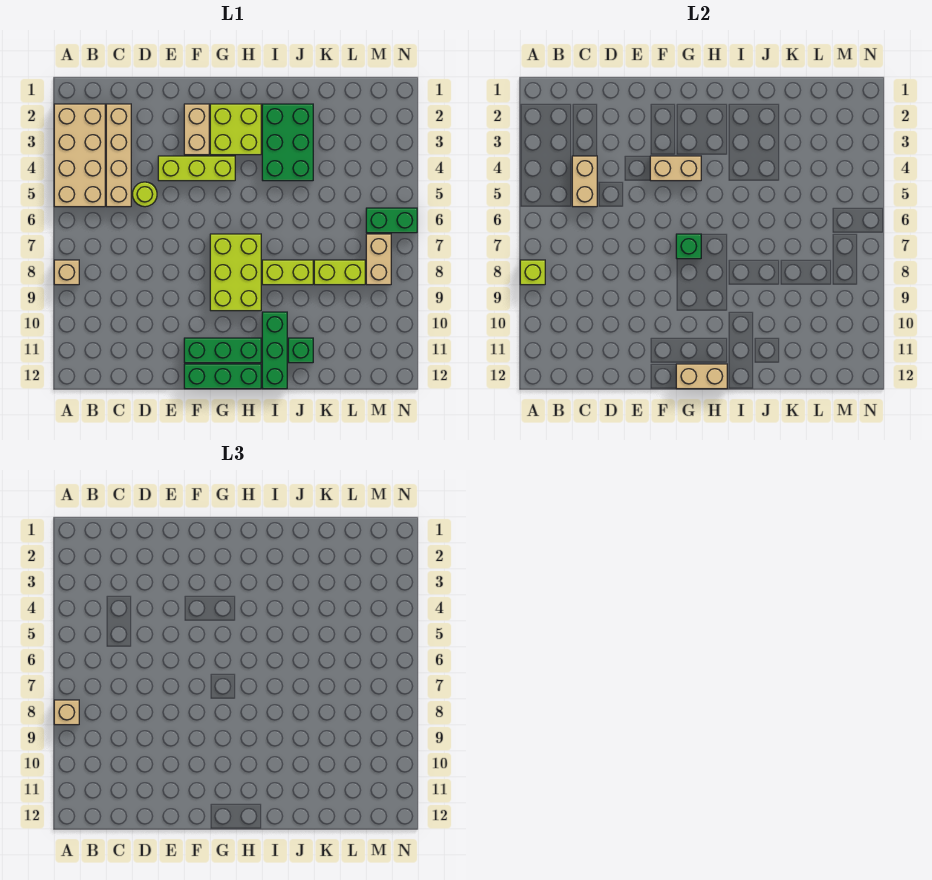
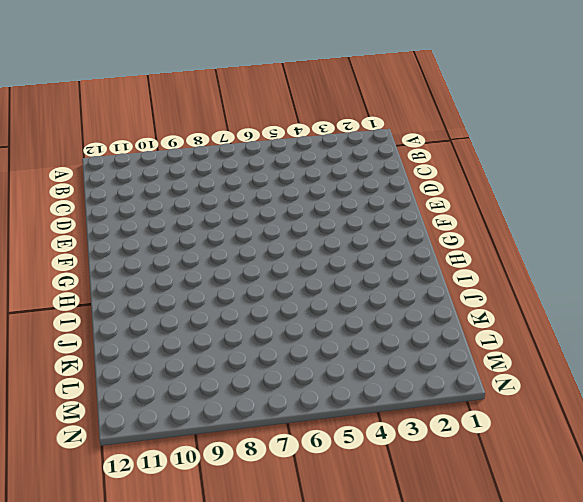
none -> tan brick A2:B5 level 1
none -> tan brick A8 level 1
none -> tan brick C2:C5 level 1

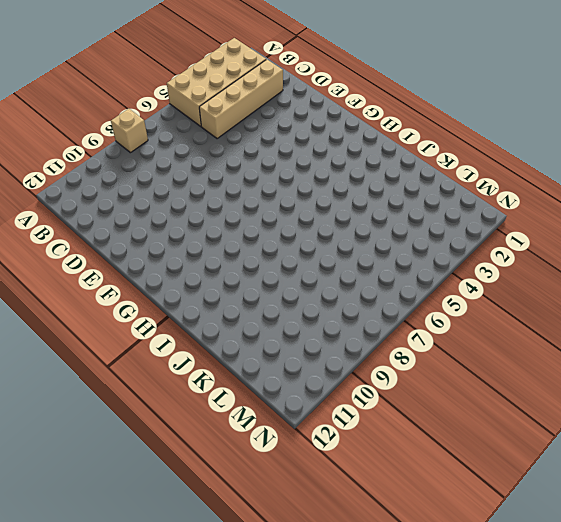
none -> lime round brick D5 level 1
none -> lime brick E4:G4 level 1
none -> tan brick F2:F3 level 1

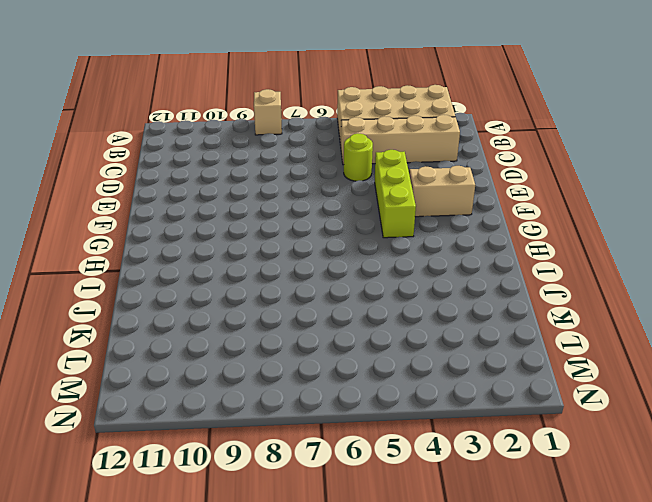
none -> green brick F11:H11 level 1
none -> green brick F12:H12 level 1
none -> lime brick G2:H3 level 1

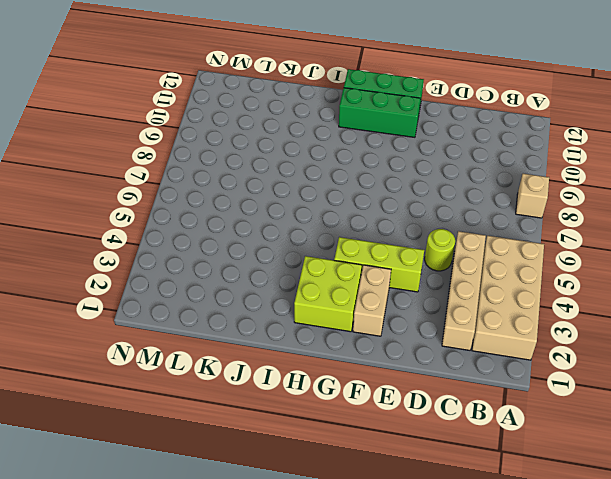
none -> lime brick G7:H9 level 1
none -> green brick I2:J4 level 1
none -> lime brick I8:J8 level 1

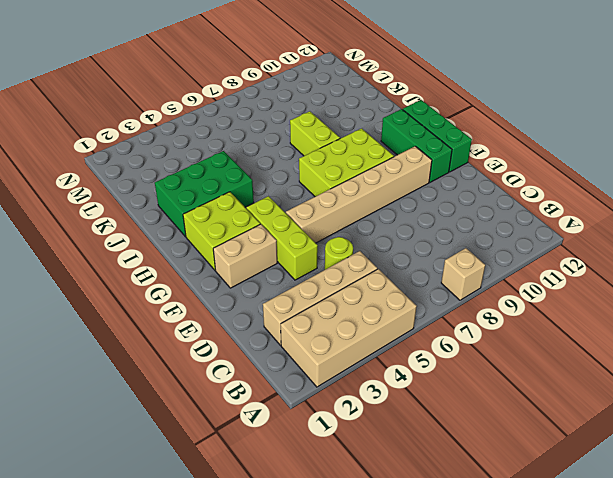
tan brick F5:F10 level 1 -> none
none -> green brick I10:I12 level 1
none -> green brick J11 level 1
none -> lime brick K8:L8 level 1

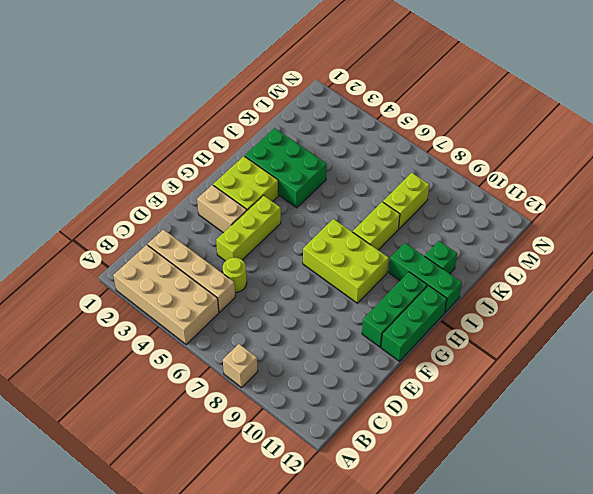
none -> green brick M6:N6 level 1
none -> tan brick M7:M8 level 1
none -> lime brick A8 level 2

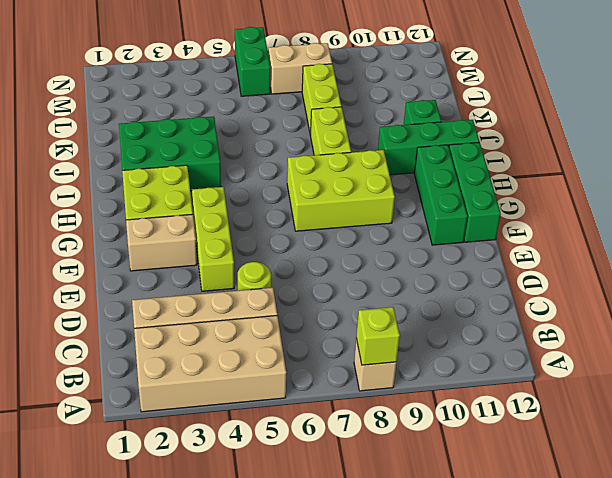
none -> tan brick C4:C5 level 2
none -> tan brick F4:G4 level 2
none -> green brick G7 level 2

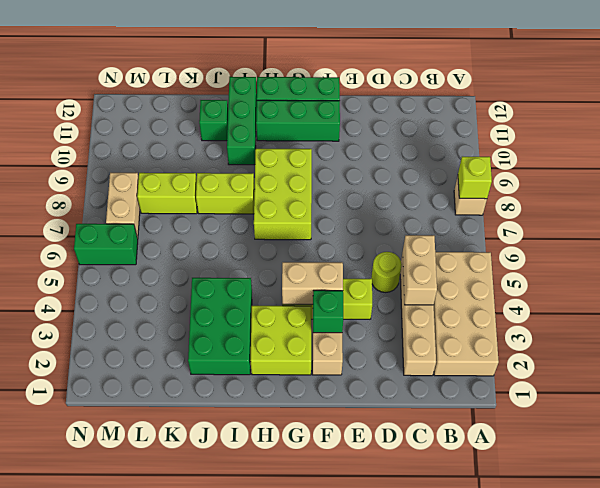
green brick F3 level 2 -> green brick G7 level 2
none -> tan brick G12:H12 level 2
none -> tan brick A8 level 3

